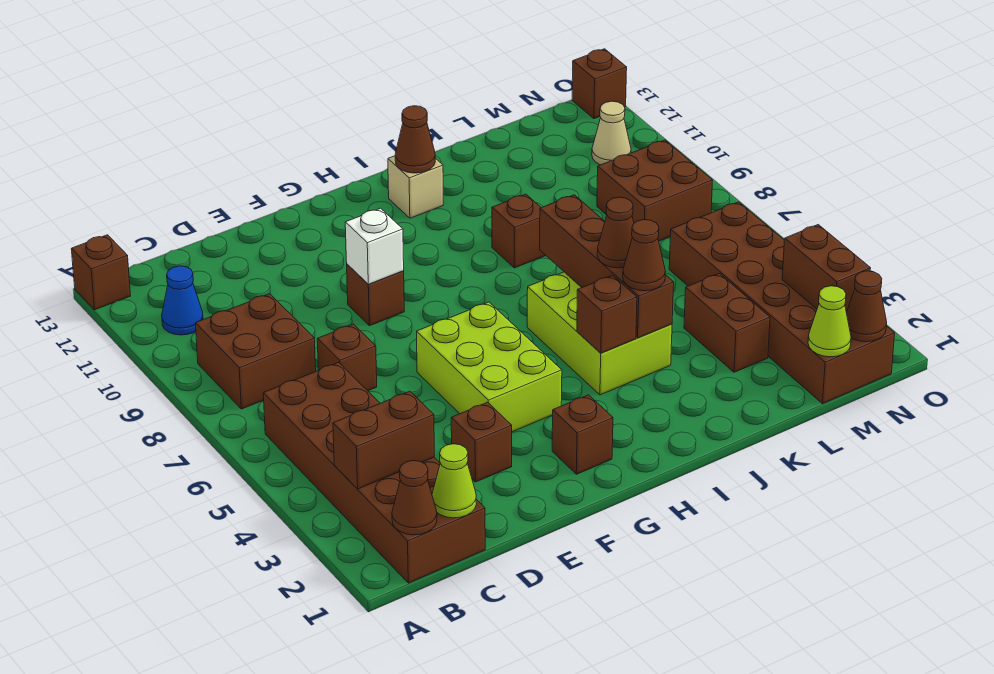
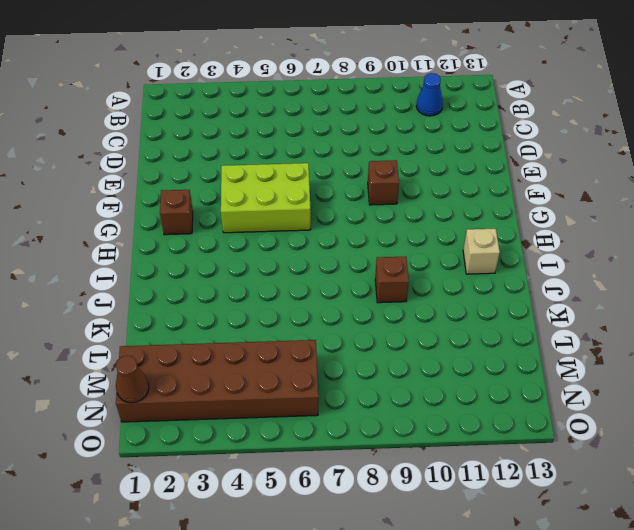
none -> brown brick A13 level 1
none -> brown brick B1:C6 level 1
none -> brown brick B8:C9 level 1

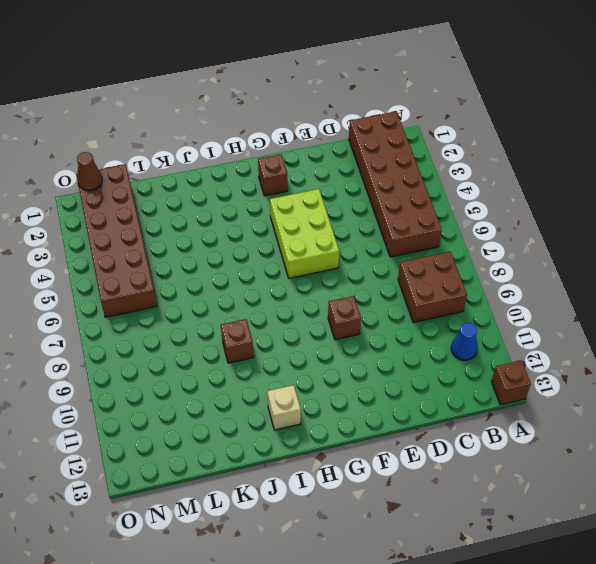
none -> brown brick D7 level 1
none -> brown brick E3 level 1
none -> lime brick I4:J6 level 1

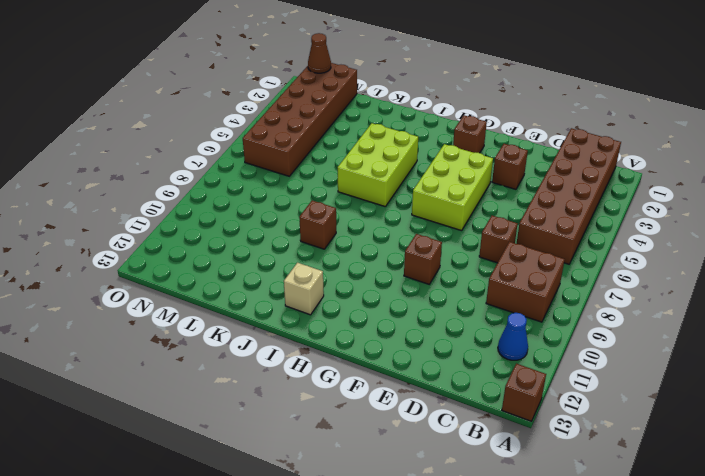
none -> brown brick L3:L4 level 1
none -> brown brick M8:N9 level 1
none -> tan cone N11 level 1

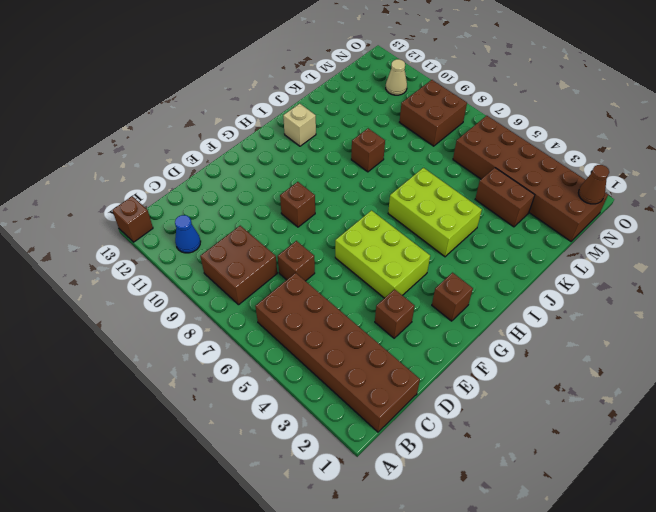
none -> brown brick O13 level 1
none -> brown cone B1 level 2
none -> brown brick B3:C3 level 2

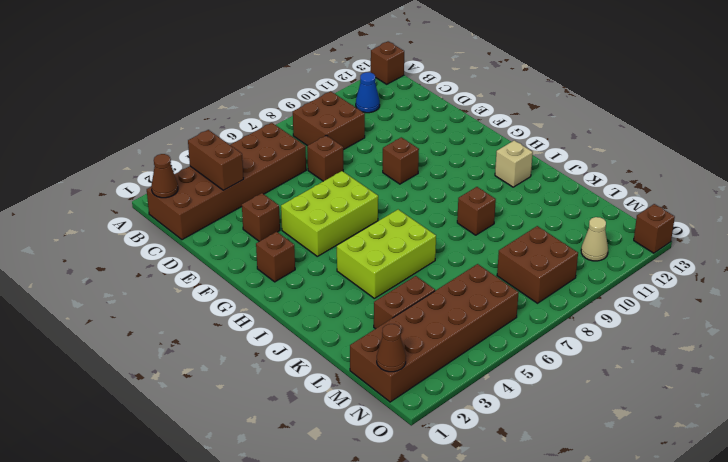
none -> lime cone C1 level 2
none -> white brick F9 level 2
none -> brown brick I4 level 2

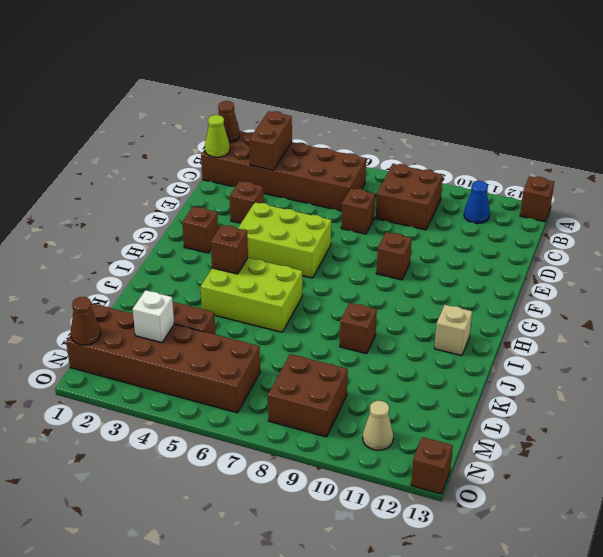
white brick M3 level 2 -> white brick F9 level 2
none -> brown cone I12 level 2
none -> brown brick J4:J7 level 2
none -> lime cone M1 level 2

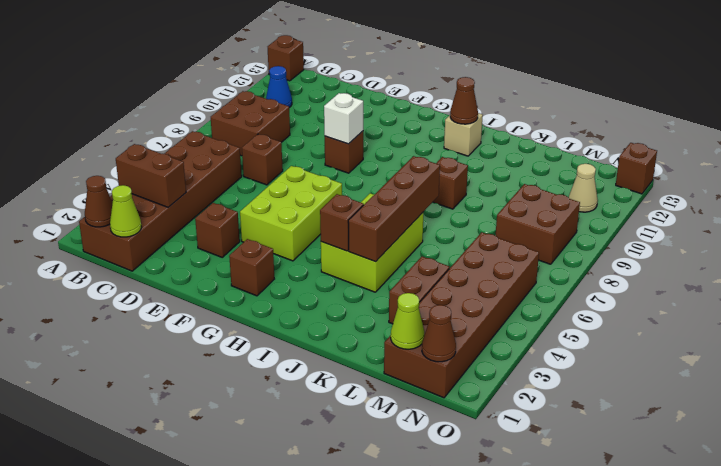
none -> brown brick N2:N3 level 2
none -> brown cone J4 level 3
none -> brown cone J5 level 3

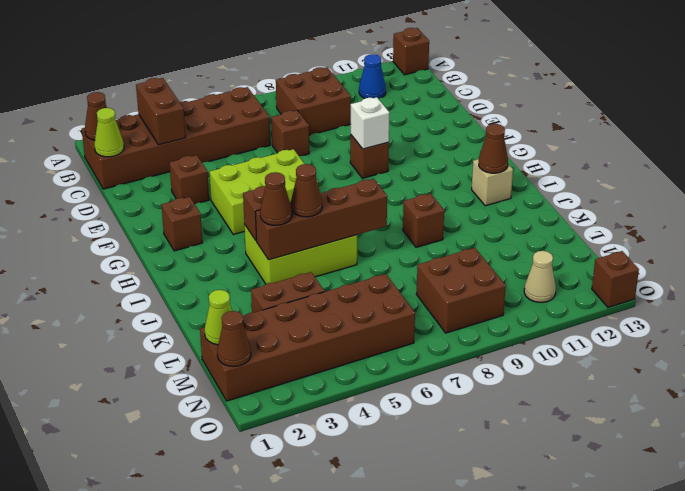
none -> brown brick N2:N3 level 2

